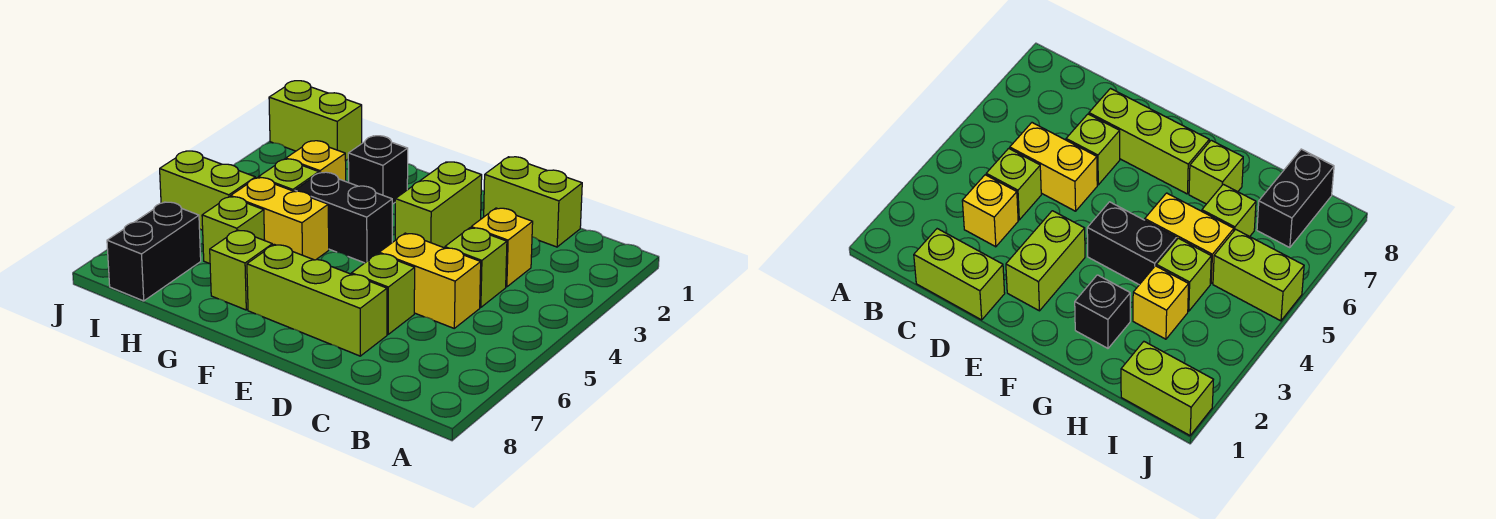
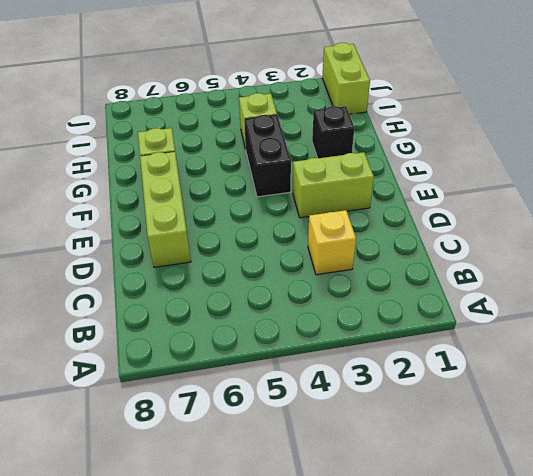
none -> lime brick C1:D1 level 1
none -> lime brick C4 level 1
none -> yellow brick C5:D5 level 1

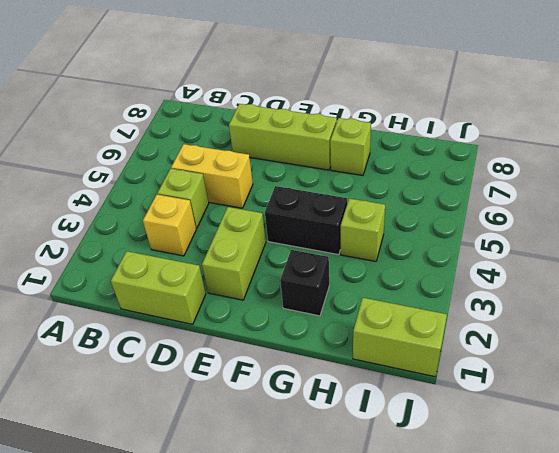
none -> lime brick D6 level 1
none -> yellow brick G5:H5 level 1
none -> yellow brick H3 level 1

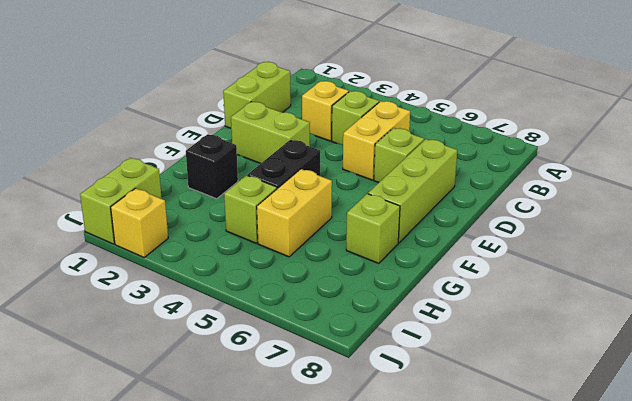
yellow brick J2 level 1 -> yellow brick H3 level 1
none -> lime brick H6 level 1
none -> lime brick I5:J5 level 1
none -> black brick I7:I8 level 1

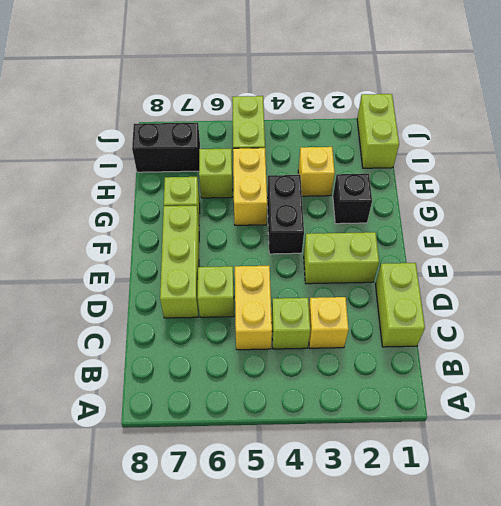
none -> lime brick H4 level 1

